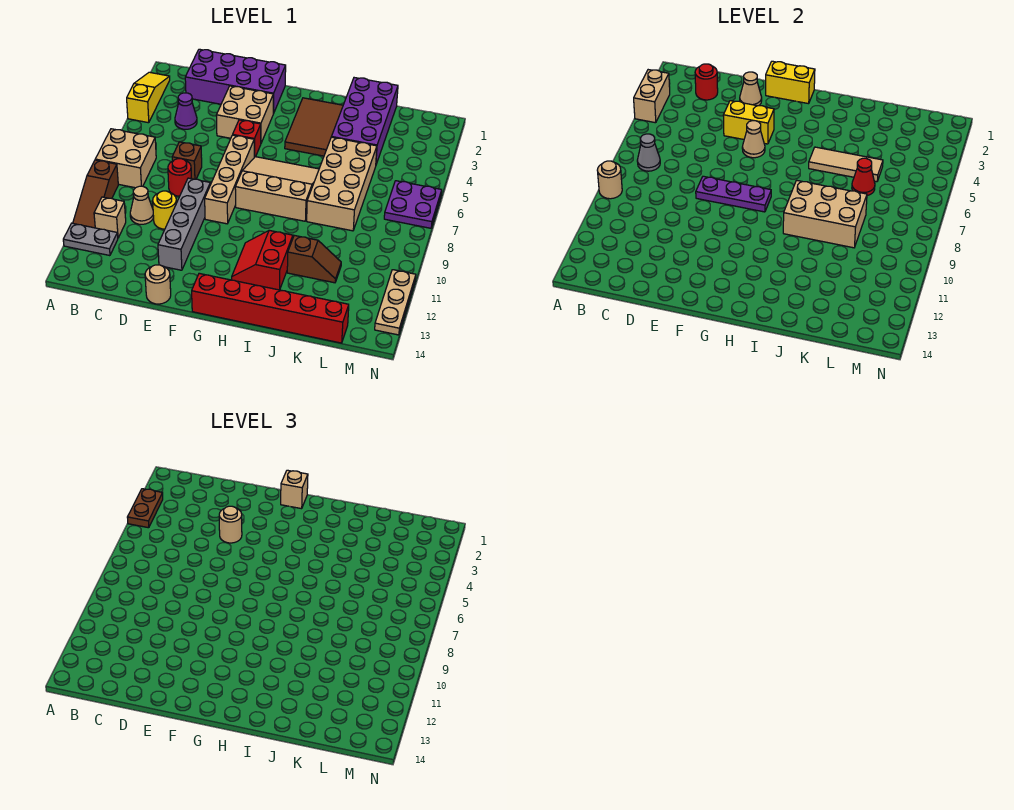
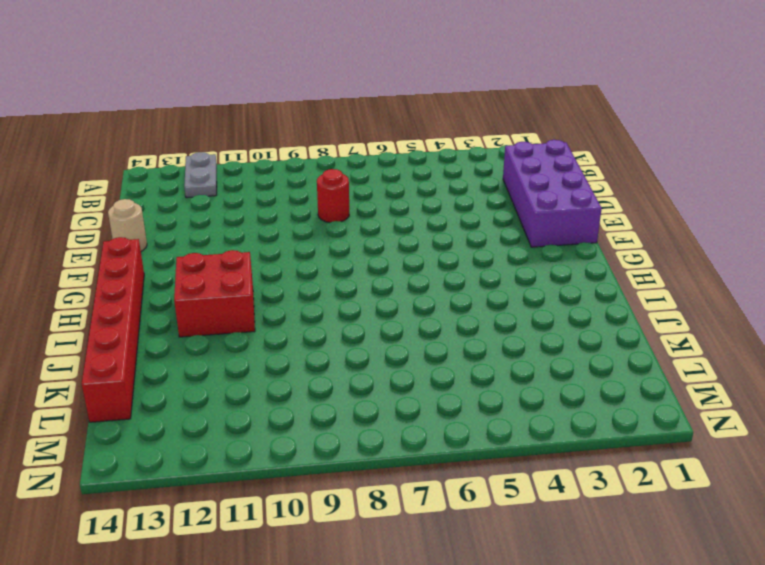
red brick H11:I12 level 1 -> red slope H11:I12 level 1 top I
none -> yellow slope A2:A4 level 1 top 4
none -> tan brick A7:B8 level 1
none -> brown slope A9:A11 level 1 top 9
none -> tan brick B11 level 1

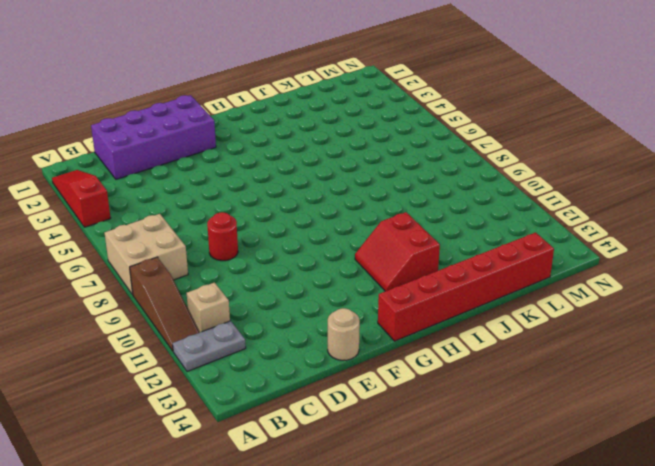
red slope A2:A4 level 1 top 4 -> yellow slope A2:A4 level 1 top 4
none -> purple cone C4 level 1
none -> tan cone C10 level 1
none -> brown brick D7 level 1
none -> yellow round brick D10 level 1

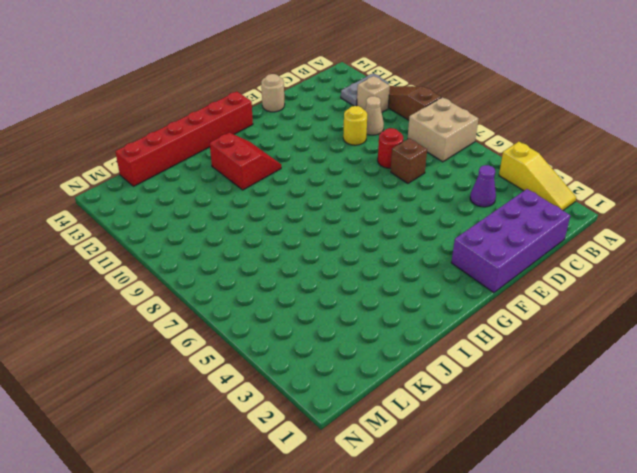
none -> tan brick E3:F4 level 1
none -> grey brick E9:E12 level 1
none -> red brick F5 level 1
none -> tan brick F6:F9 level 1

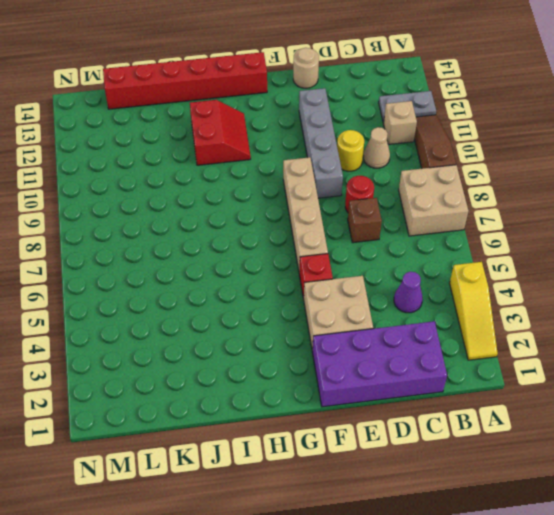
none -> tan slope G6:I8 level 1 top 8
none -> brown tile H2:I4 level 1
none -> purple brick J1:K4 level 1
none -> tan brick J5:K8 level 1

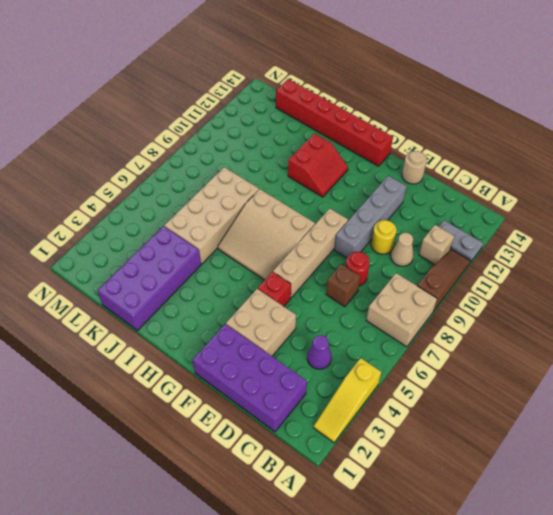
none -> brown tile H2:I4 level 1
none -> brown slope J11:K11 level 1 top J
none -> purple plate M6:N7 level 1
none -> tan plate N11:N13 level 1

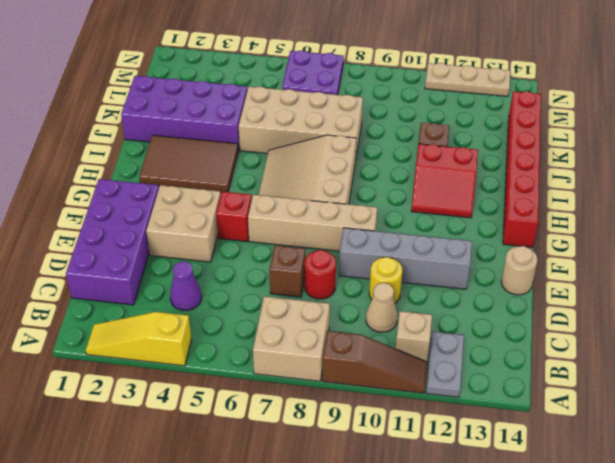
none -> tan brick A3:A4 level 2
none -> tan round brick A9 level 2
none -> grey cone B7 level 2
none -> red round brick C2 level 2

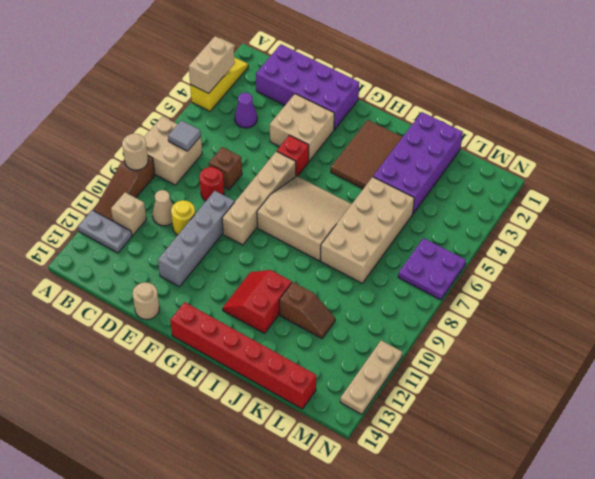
grey tile B7 level 2 -> grey cone B7 level 2
none -> red round brick C2 level 2
none -> tan cone E2 level 2
none -> yellow brick E4:F4 level 2
none -> purple plate E8:G8 level 2

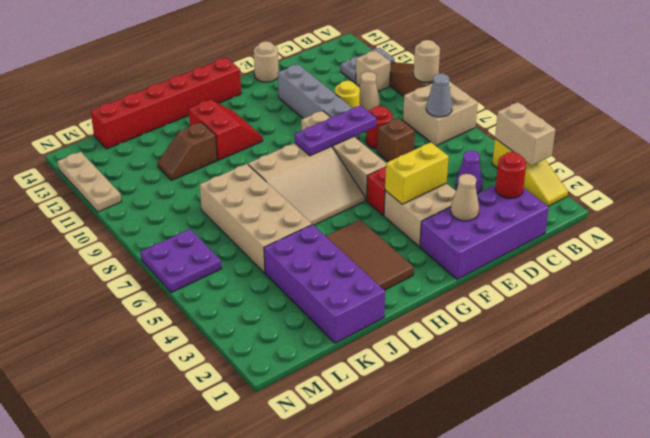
none -> yellow brick F1:G1 level 2
none -> tan cone F5 level 2
none -> tan tile I5:K5 level 2
none -> tan brick I8:K9 level 2

